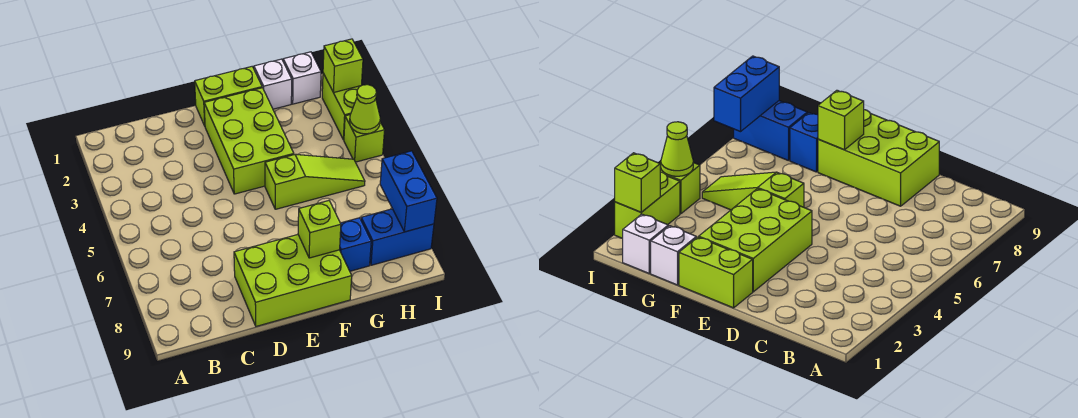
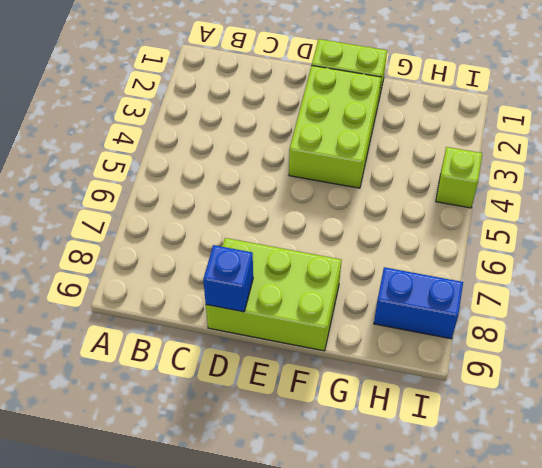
blue brick D9 level 2 -> blue brick G8 level 1
none -> lime slope F5:H5 level 1 top F
none -> white brick G1 level 1
none -> white brick H1 level 1

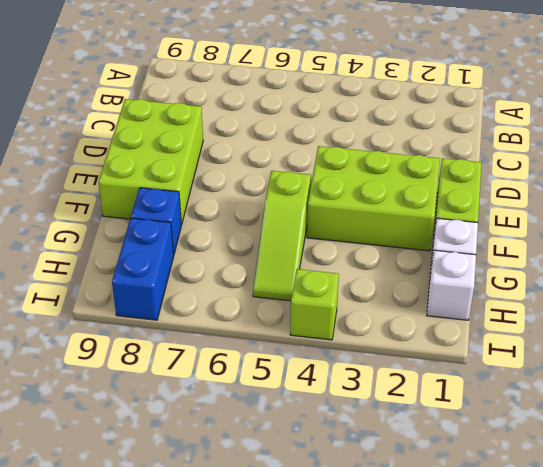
none -> lime brick I2:I3 level 1
none -> lime brick F8 level 2
none -> lime brick I2 level 2

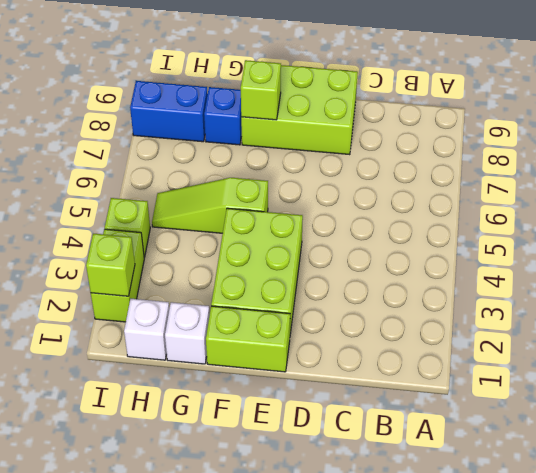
none -> lime cone I4 level 2
none -> blue brick I7:I8 level 2

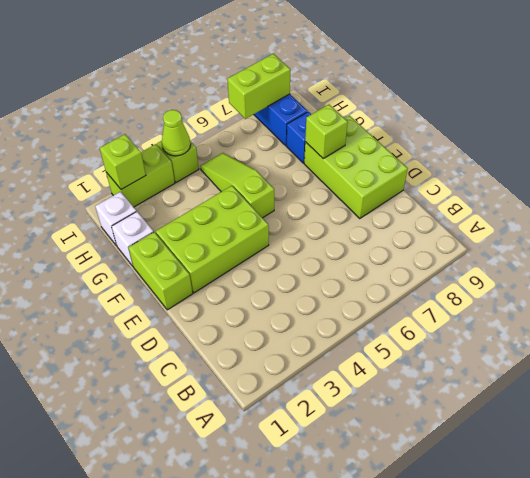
lime brick I7:I8 level 2 -> blue brick I7:I8 level 2

